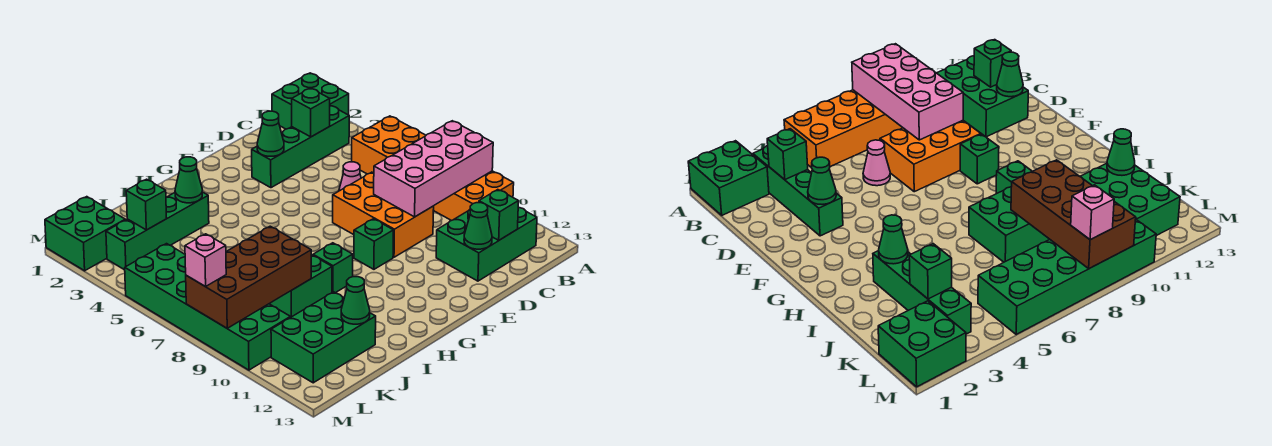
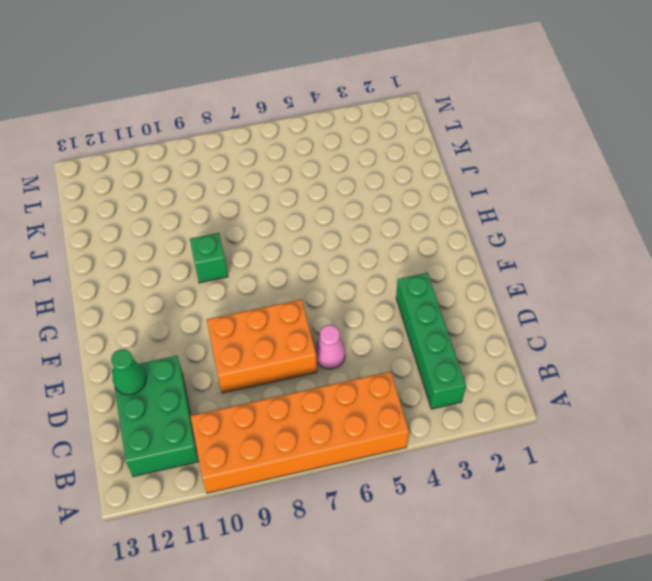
none -> green brick A1:B2 level 1
none -> green brick F9 level 1
none -> green brick I3:L3 level 1

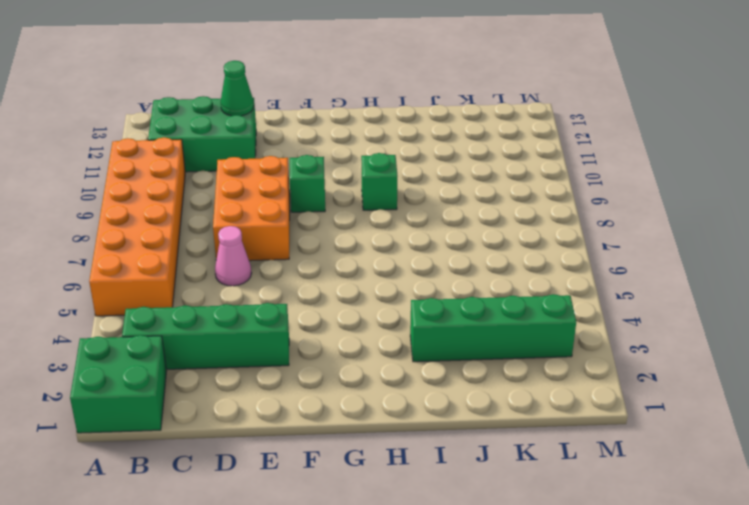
none -> green brick I7:J9 level 1
none -> green brick J11:L12 level 1
none -> green brick L1:M2 level 1

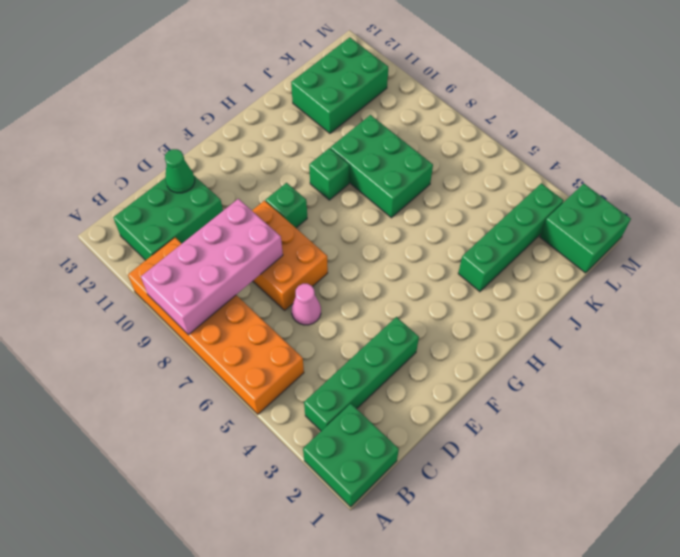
none -> green brick L5:M10 level 1
none -> green brick C3 level 2
none -> green brick C12 level 2

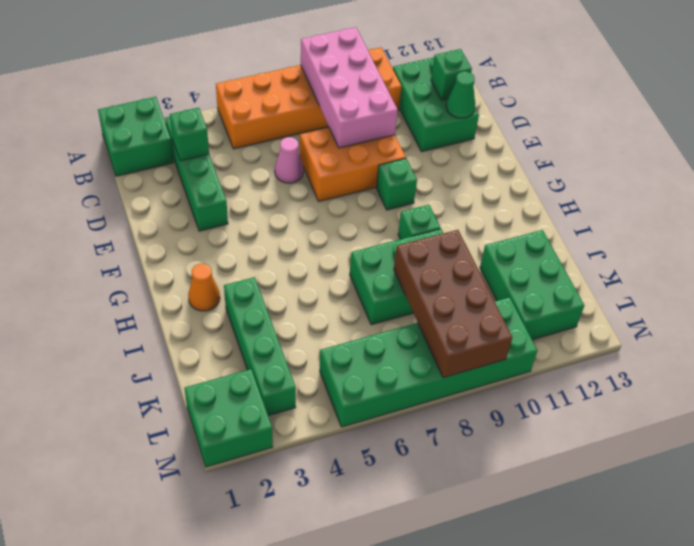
orange cone H2 level 1 -> none
none -> green cone E3 level 2
none -> green cone I3 level 2
none -> green cone J12 level 2

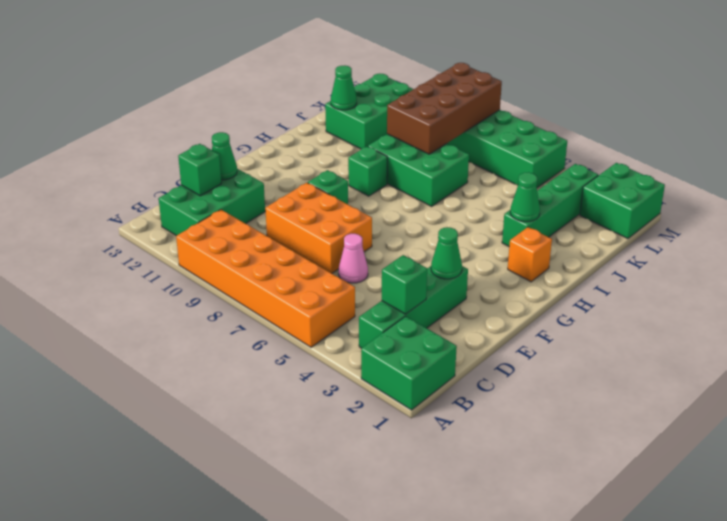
orange brick H2 level 1 -> none
none -> pink brick A8:D9 level 2
none -> green brick K3 level 2
none -> pink brick M8 level 3

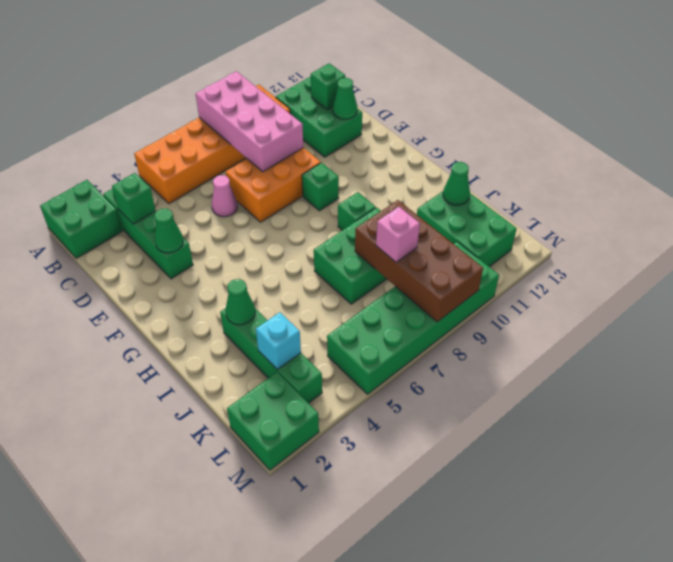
cyan brick K3 level 2 -> green brick K3 level 2
pink brick K8 level 3 -> pink brick M8 level 3

